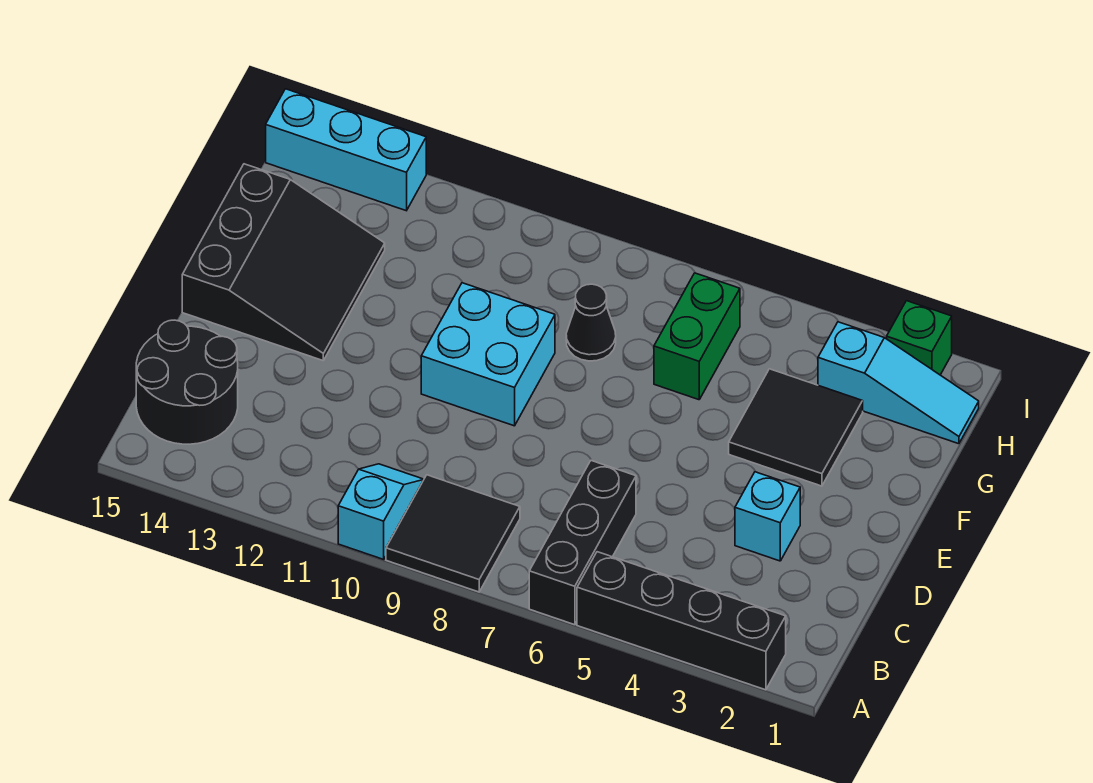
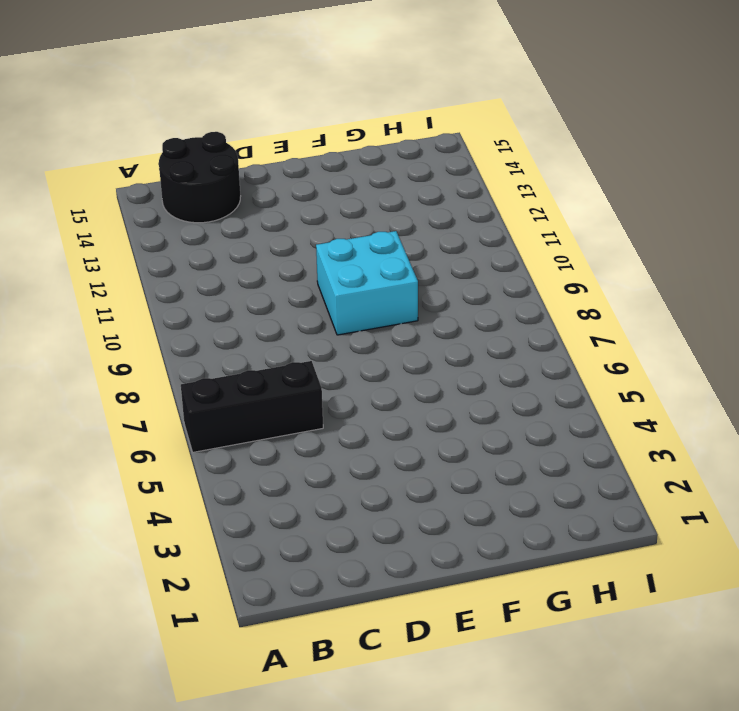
none -> black brick A2:A5 level 1
none -> black tile A8:B9 level 1
none -> cyan slope A10:B10 level 1 top A

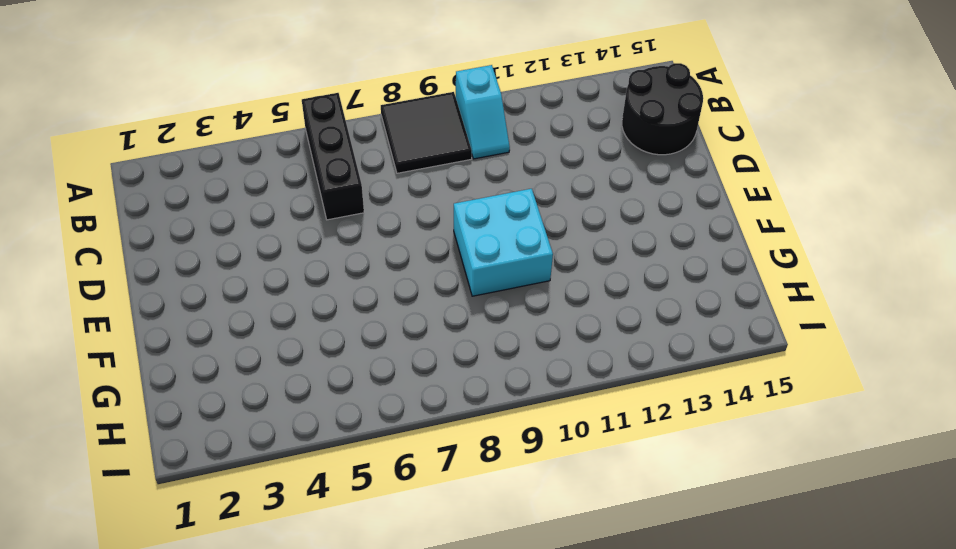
none -> black brick A2:A5 level 1
none -> cyan brick D3 level 1
none -> black slope E13:G15 level 1 top 15

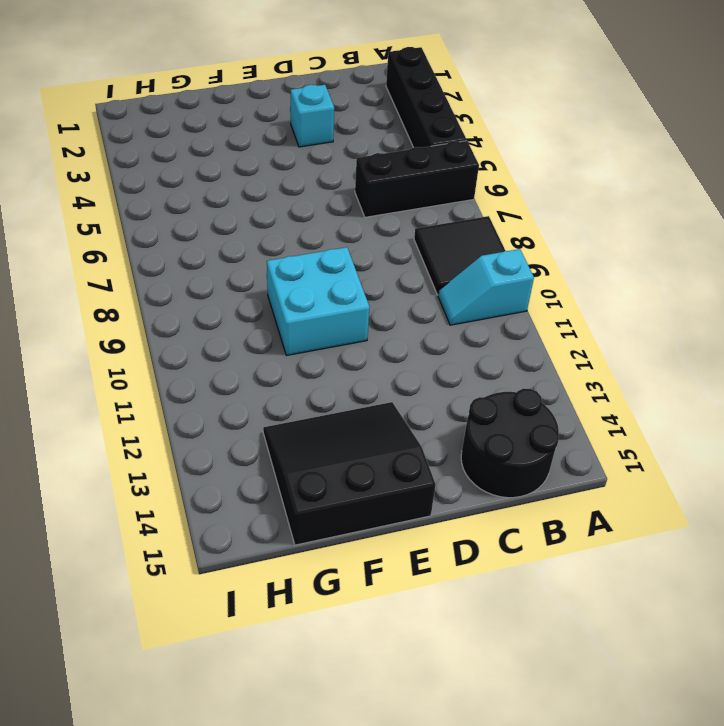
none -> black tile F3:G4 level 1
none -> green brick G6:H6 level 1
none -> black cone G8 level 1

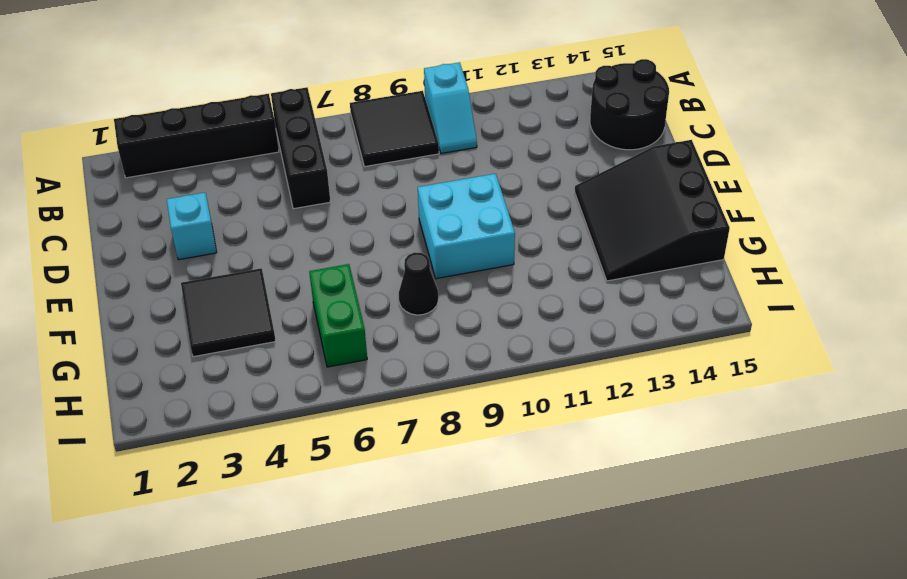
none -> cyan slope H1:H3 level 1 top 3
none -> green brick I2 level 1
none -> cyan brick I13:I15 level 1

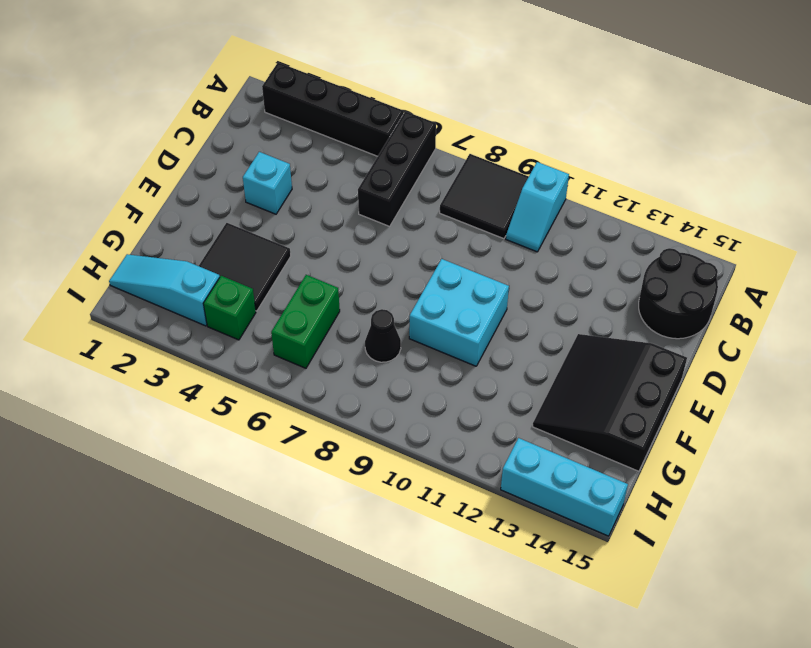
green brick H4 level 1 -> green brick I2 level 1

